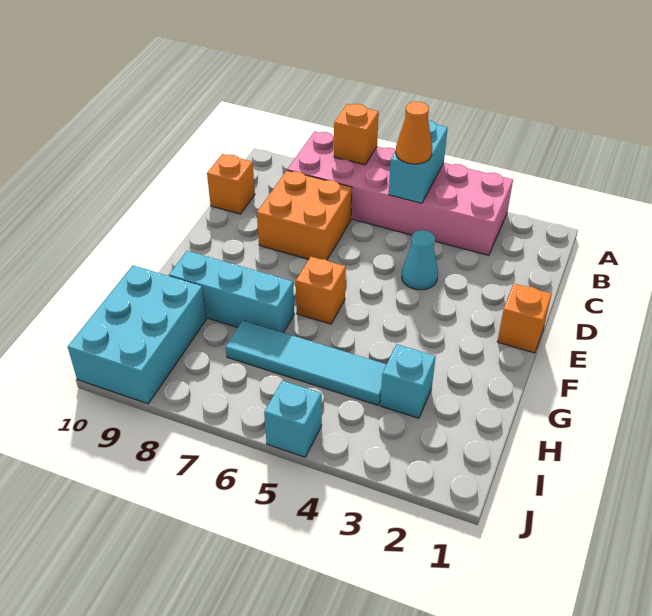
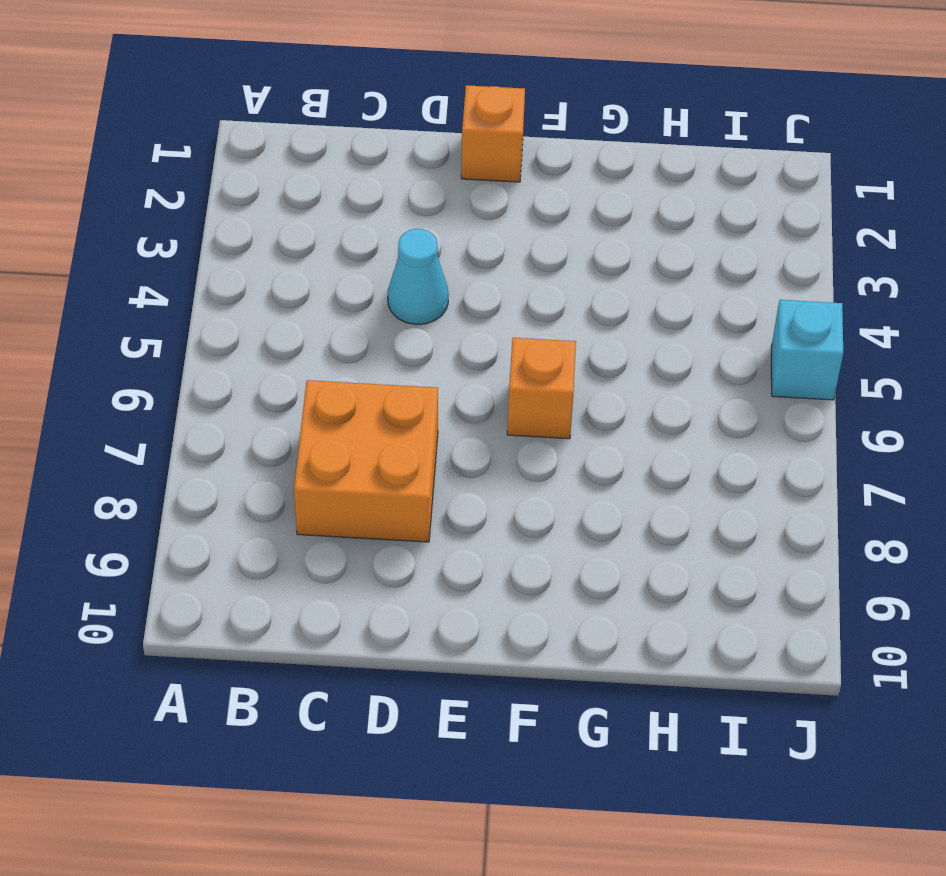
none -> pink brick A3:B8 level 1
none -> orange brick C10 level 1
none -> cyan brick G7:G9 level 1

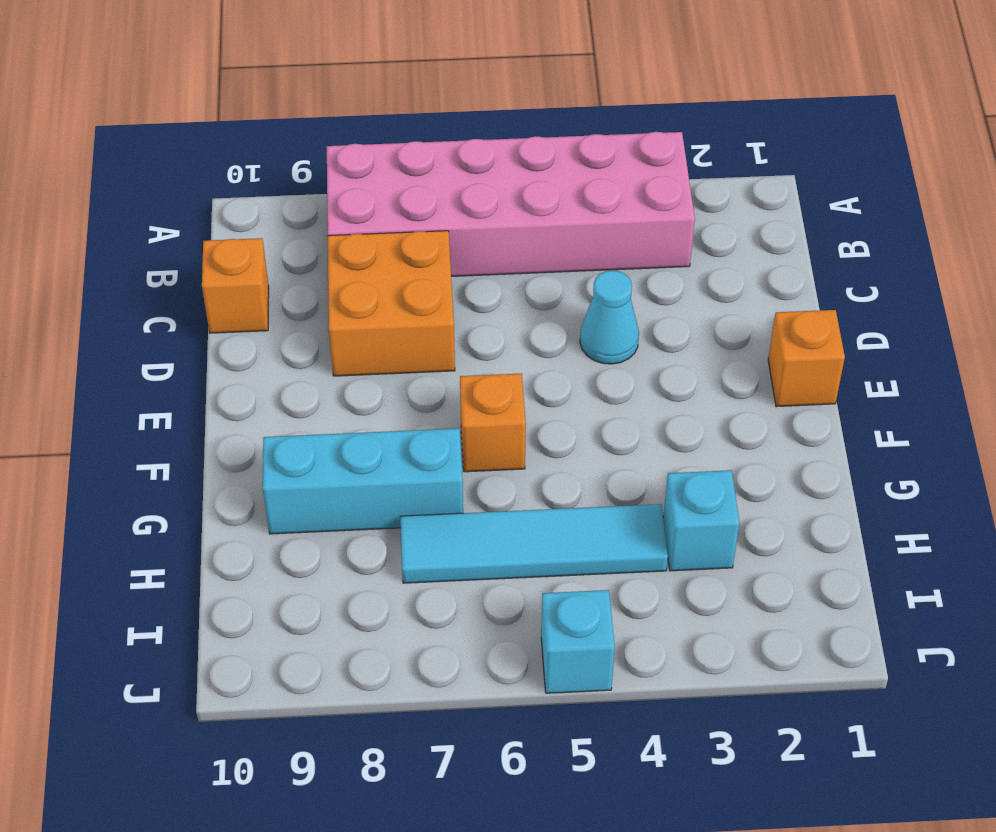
none -> cyan brick H9:J10 level 1
none -> cyan brick A5:B5 level 2
none -> orange brick A7 level 2

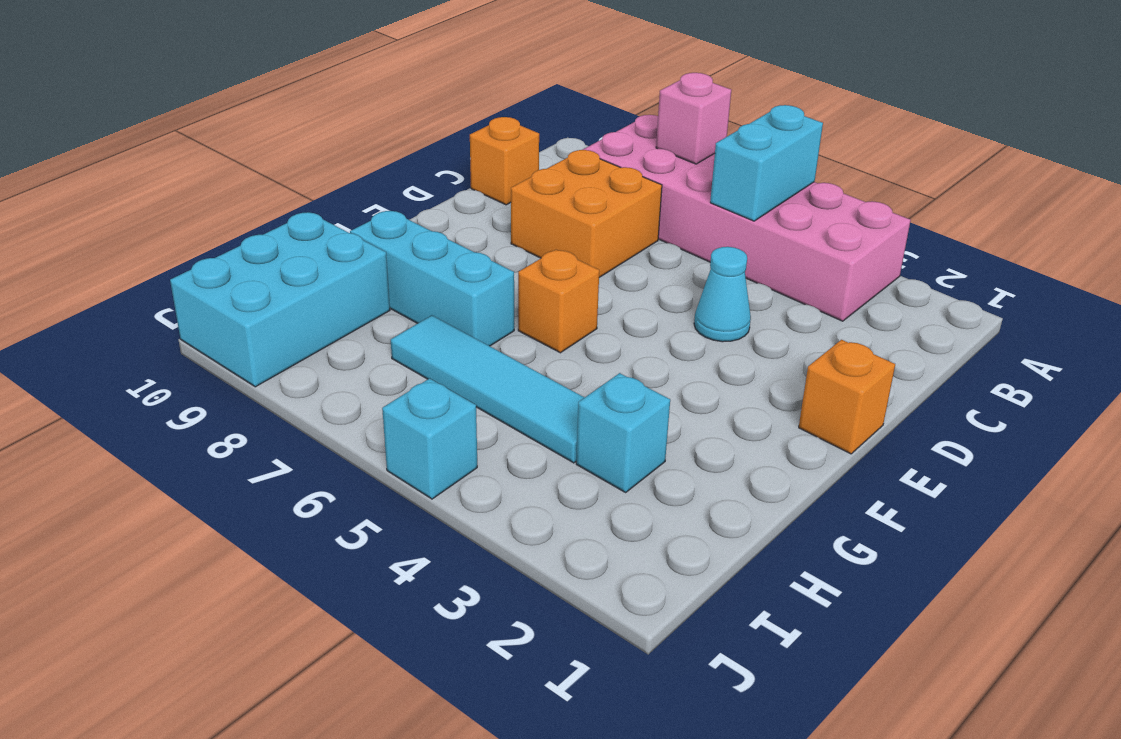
pink brick A7 level 2 -> orange brick A7 level 2
none -> orange cone B5 level 3

